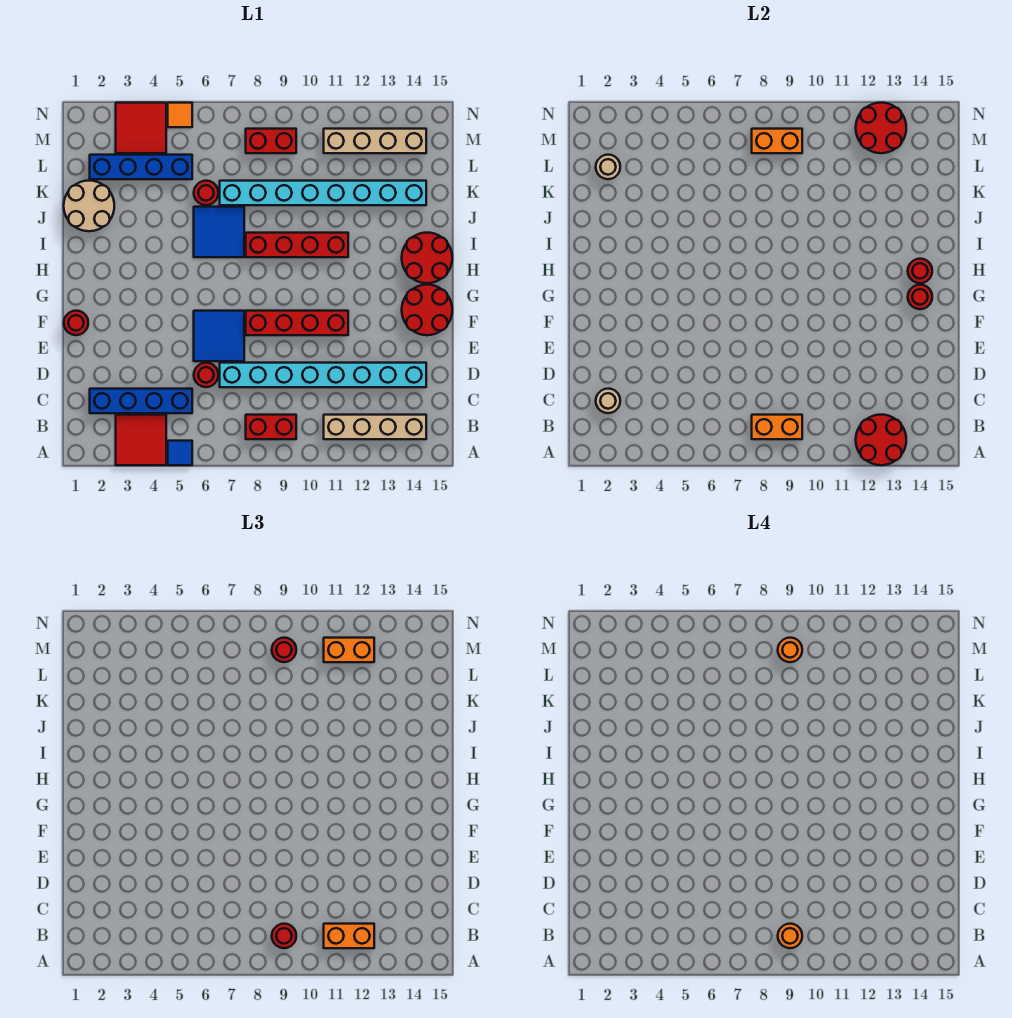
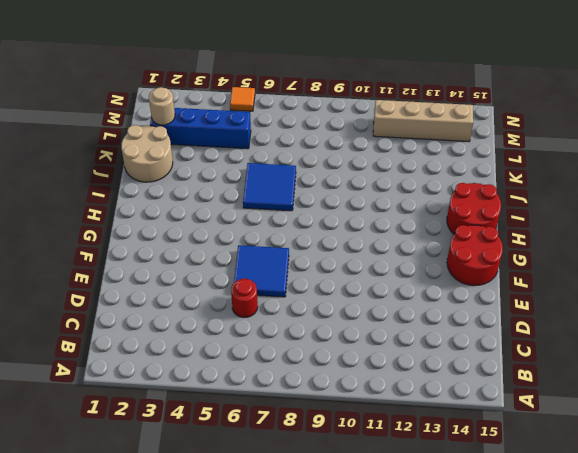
none -> red tile A3:B4 level 1
none -> blue tile A5 level 1
none -> red brick B8:B9 level 1
none -> tan brick B11:B14 level 1

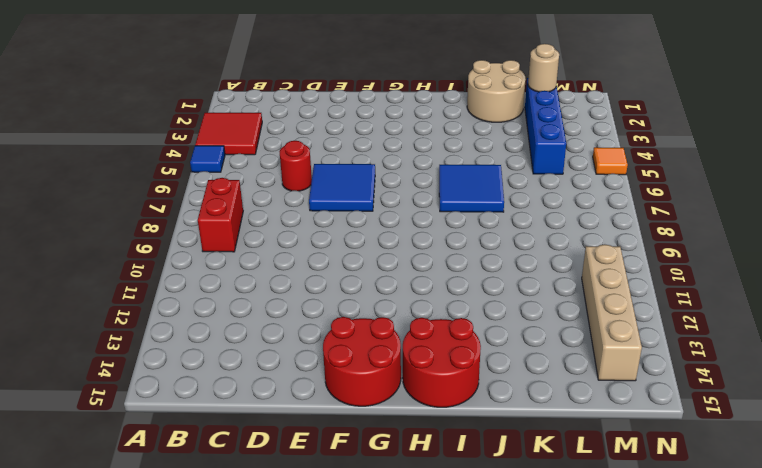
none -> tan brick B11:B14 level 1
none -> blue brick C2:C5 level 1
none -> cyan brick D7:D14 level 1
none -> red round brick F1 level 1

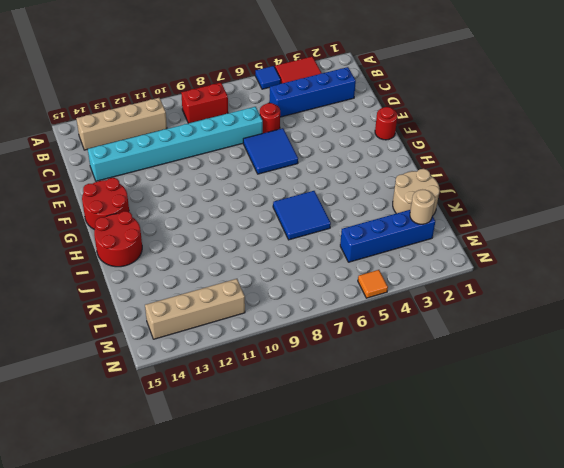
none -> red brick F8:F11 level 1
none -> red brick I8:I11 level 1
none -> red round brick K6 level 1
none -> cyan brick K7:K14 level 1

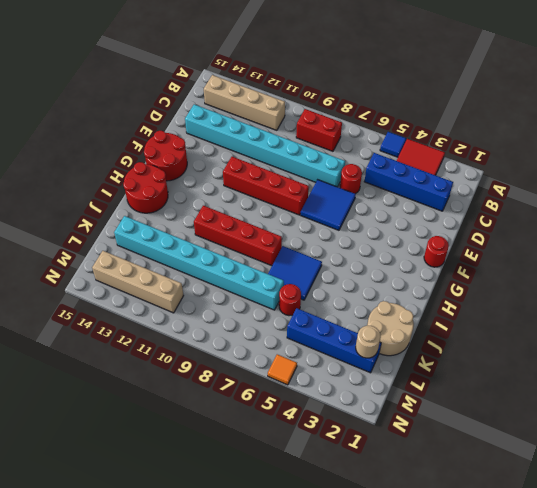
none -> red tile M3:N4 level 1
none -> red brick M8:M9 level 1
none -> red round brick A12:B13 level 2
none -> orange brick B8:B9 level 2

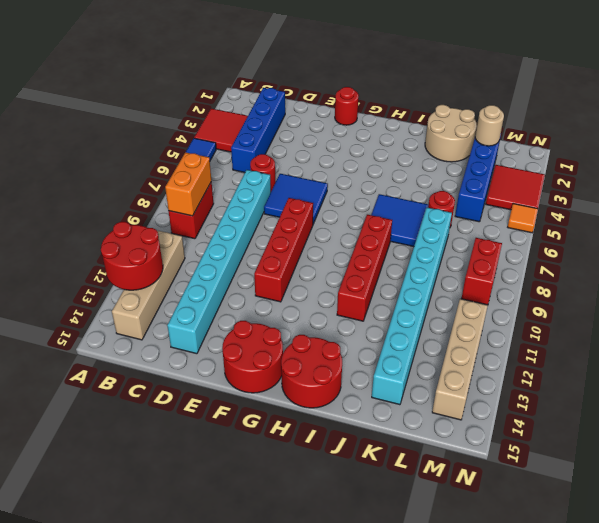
none -> tan round brick C2 level 2
none -> red round brick G14 level 2
none -> red round brick H14 level 2
none -> orange brick M8:M9 level 2

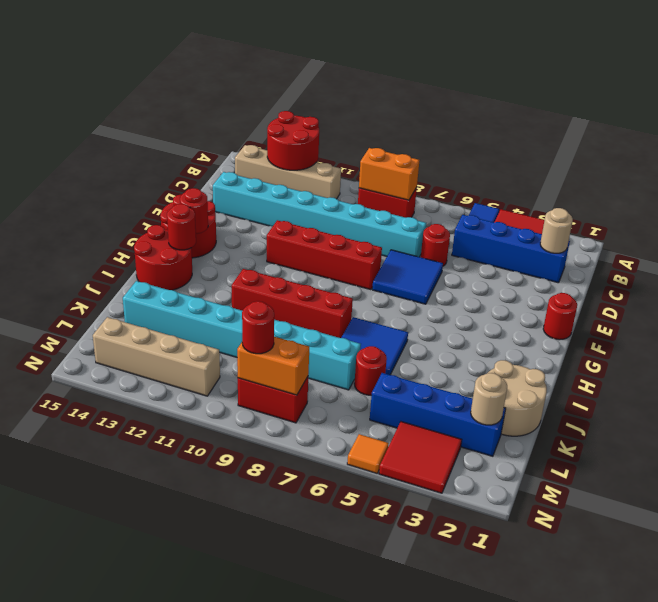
none -> red round brick M12:N13 level 2
none -> red round brick B9 level 3
none -> orange brick B11:B12 level 3
none -> orange brick M11:M12 level 3

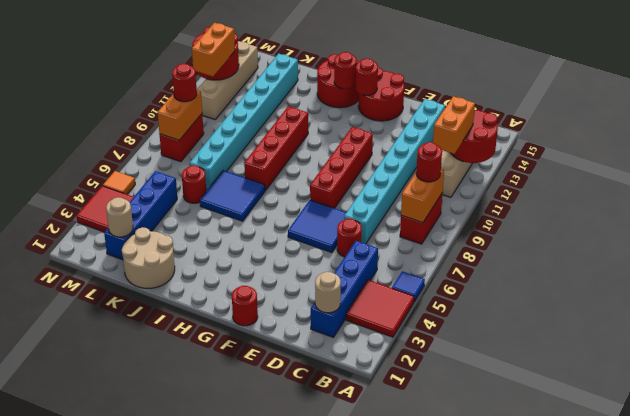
none -> orange round brick B9 level 4
none -> orange round brick M9 level 4

